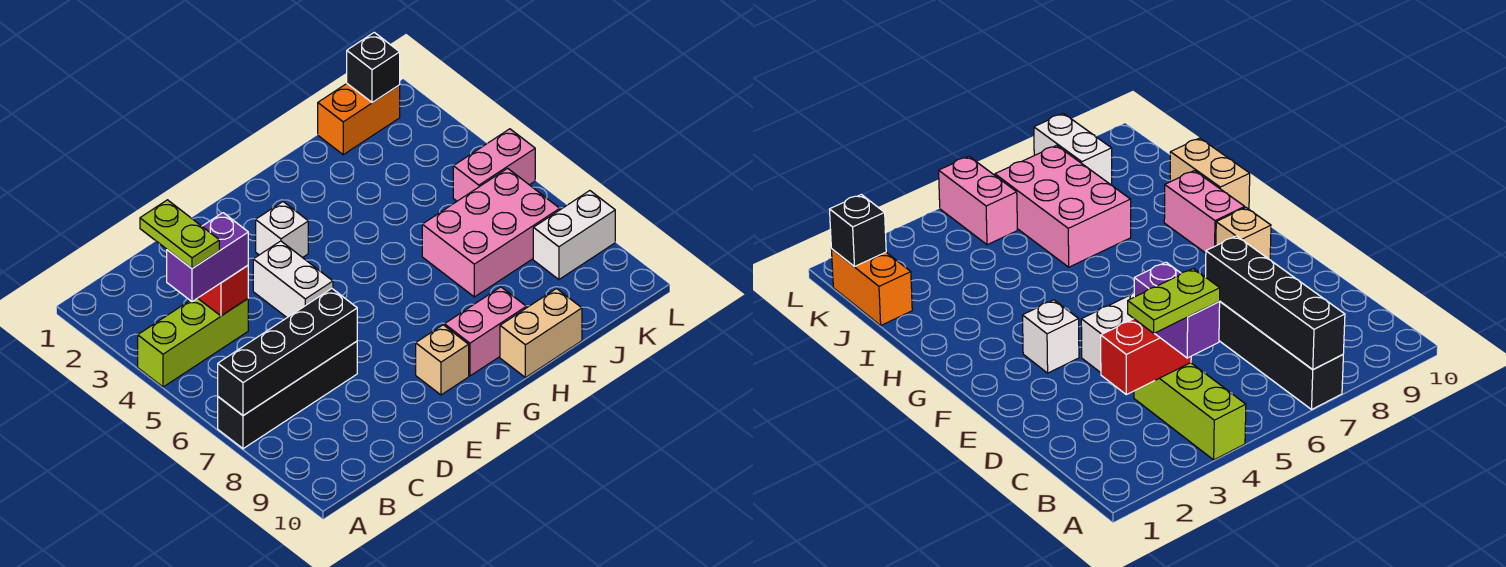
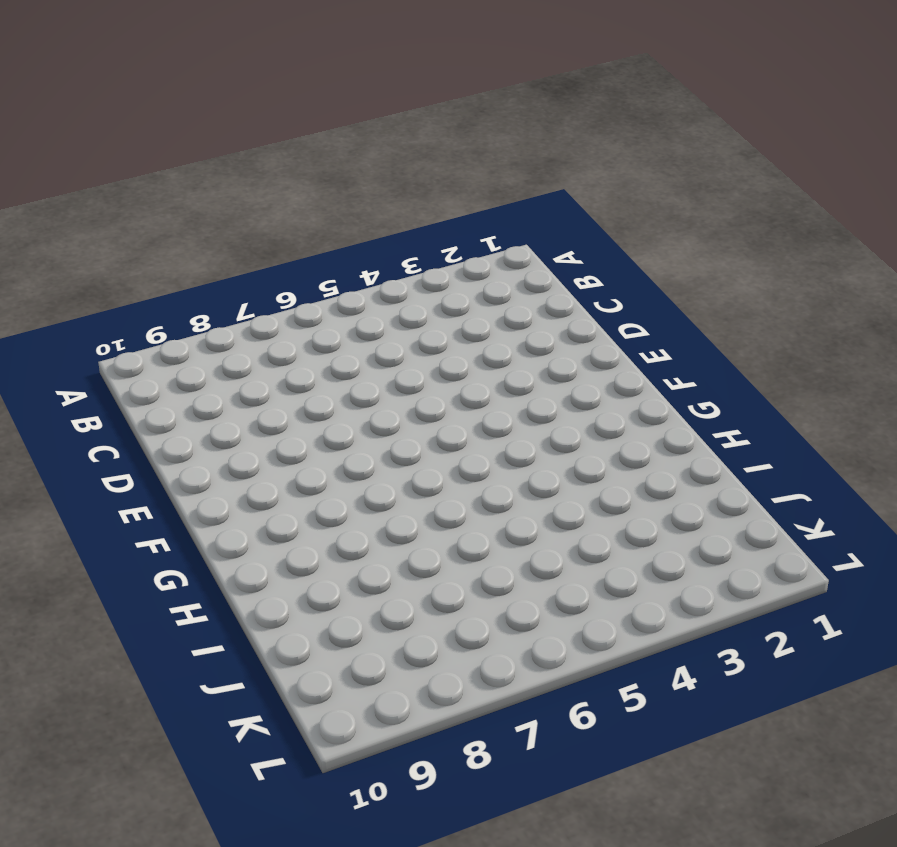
none -> lime brick A4:C4 level 1
none -> black brick A7:D7 level 1
none -> white brick E4:E5 level 1

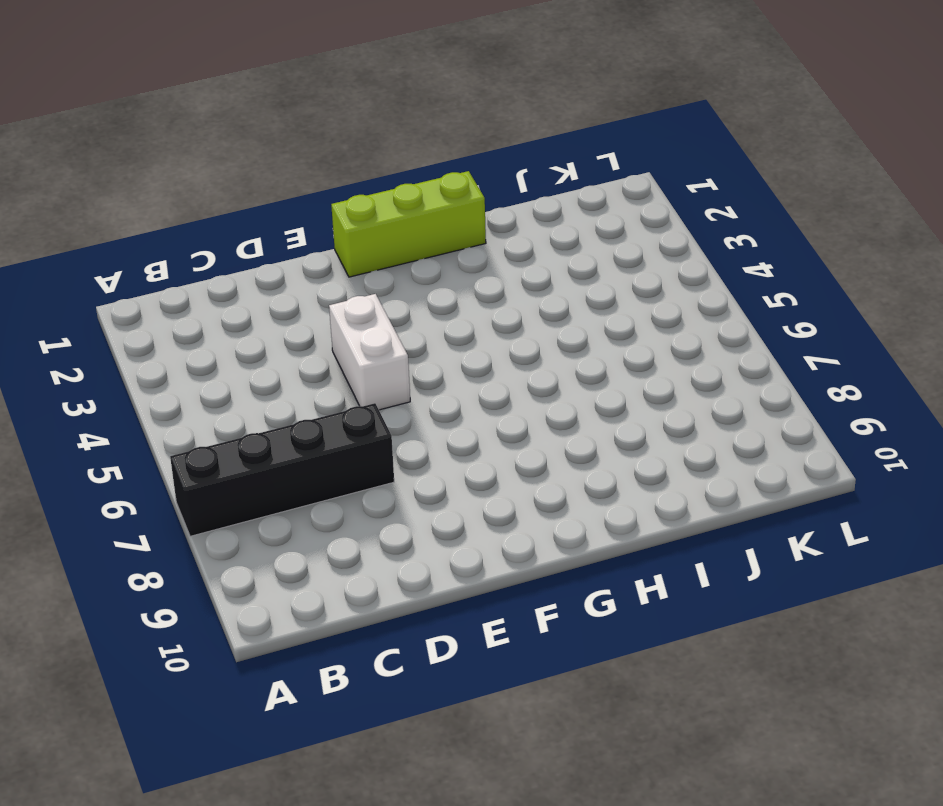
lime brick F1:H1 level 1 -> lime brick A4:C4 level 1
none -> white brick F3 level 1
none -> tan brick F9 level 1
none -> pink brick G9:H9 level 1

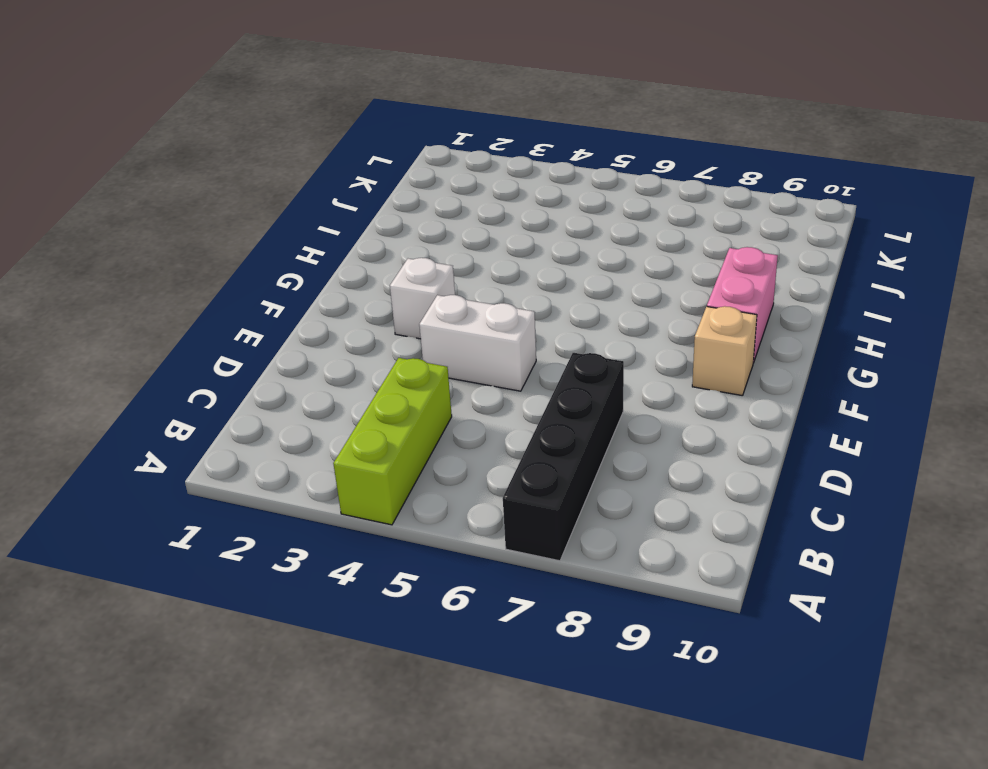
none -> tan brick H10:I10 level 1
none -> pink brick I6:K7 level 1
none -> orange brick J1:K1 level 1

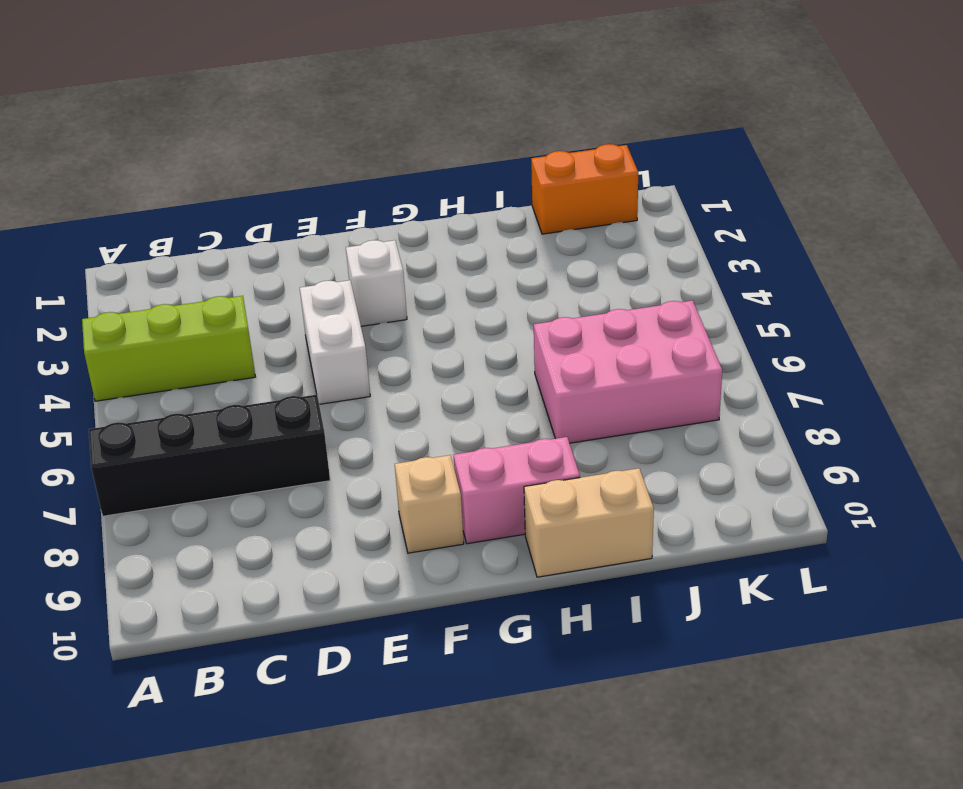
none -> pink brick K5:L5 level 1
none -> white brick K8:L8 level 1
none -> black brick A7:D7 level 2

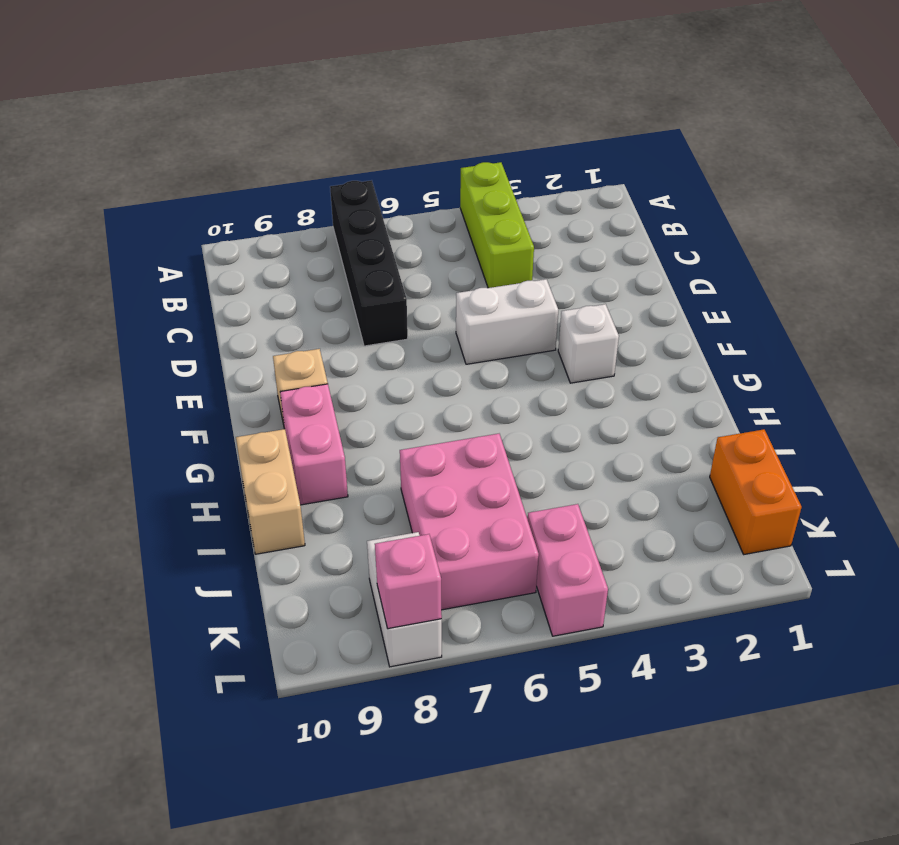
pink brick L8 level 2 -> none
none -> black brick A7:D7 level 2
none -> red brick C3:C4 level 2
none -> black brick K1 level 2

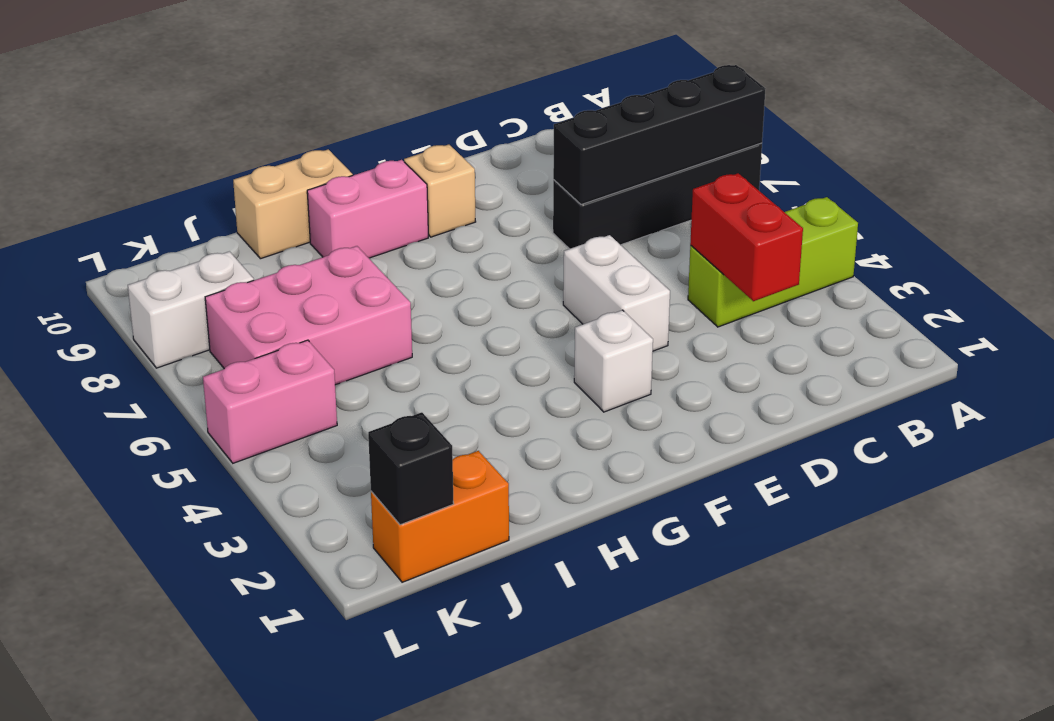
none -> purple brick B4:C4 level 3
none -> lime plate B3:B4 level 4

